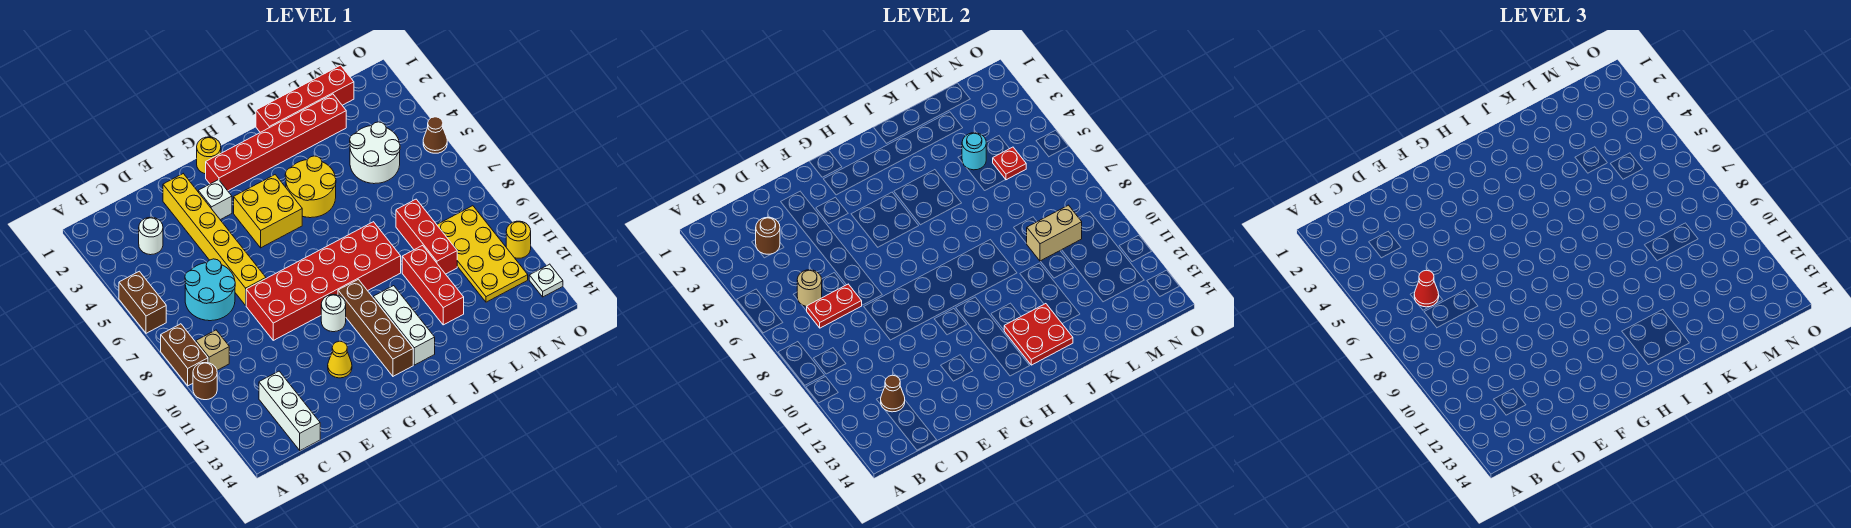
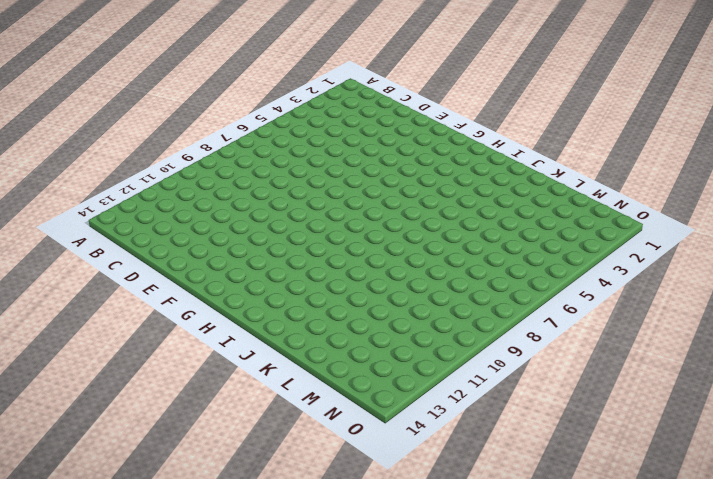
none -> brown brick A5:A6 level 1
none -> brown brick A8:A9 level 1
none -> brown round brick A10 level 1
none -> tan brick B9 level 1

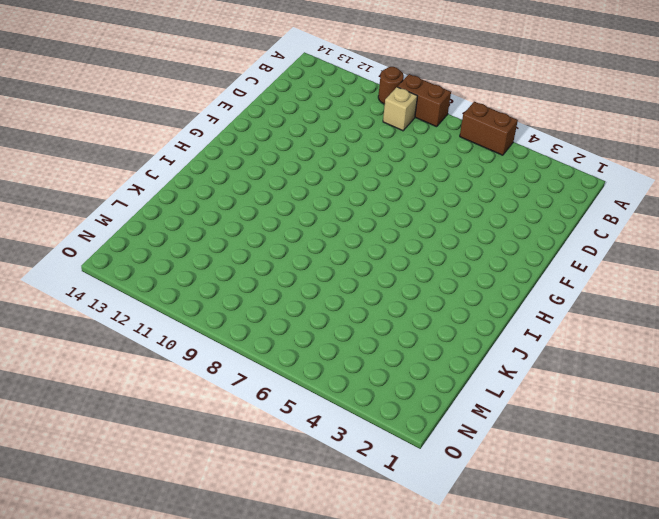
none -> white round brick C3 level 1
none -> cyan round brick C6:D7 level 1
none -> white brick C12:C14 level 1
none -> yellow brick E2:E7 level 1

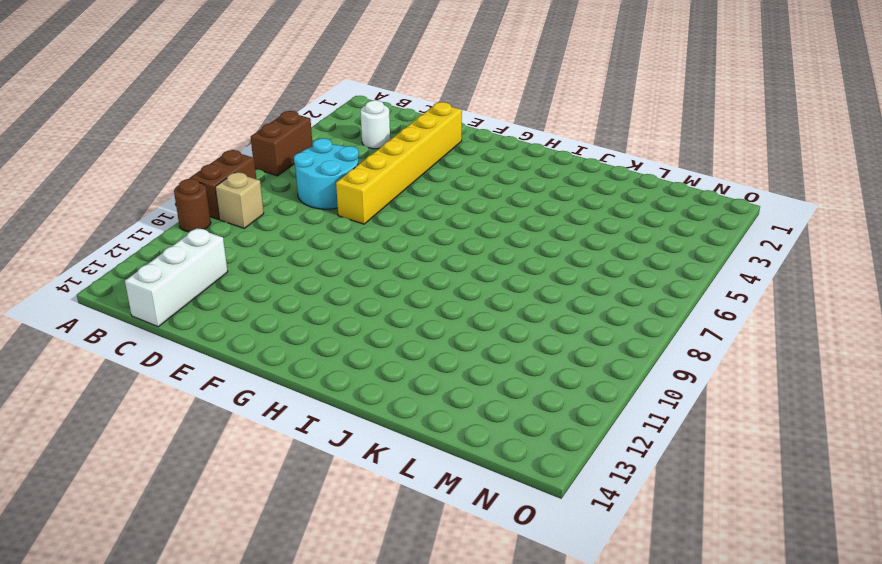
none -> red brick E8:J9 level 1
none -> white brick F3 level 1
none -> yellow cone F12 level 1
none -> yellow round brick G1 level 1

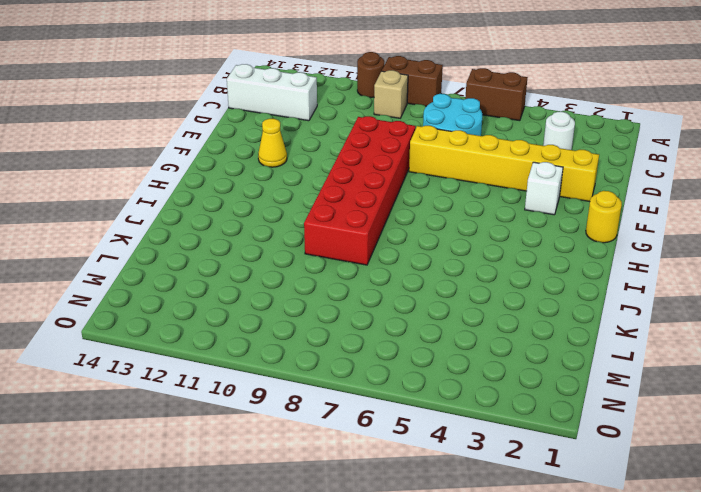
none -> red brick G2:L2 level 1
none -> yellow brick G4:H5 level 1
none -> white round brick G10 level 1
none -> brown brick H10:H13 level 1

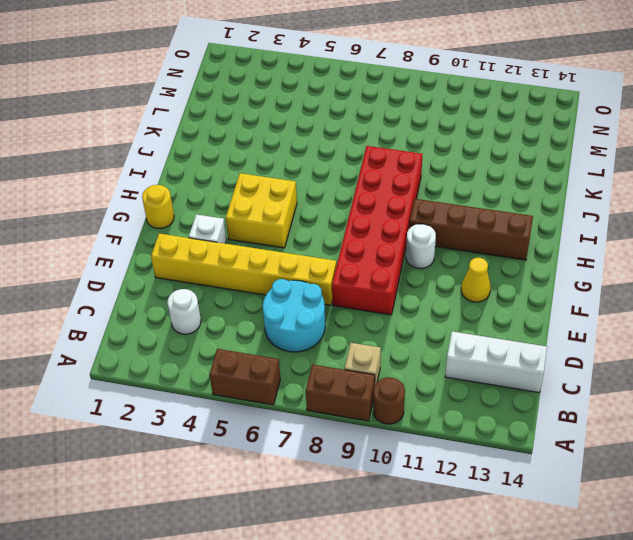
none -> red brick G2:L2 level 1
none -> yellow round brick I4:J5 level 1
none -> white brick I11:I13 level 1
none -> red brick J1:M1 level 1

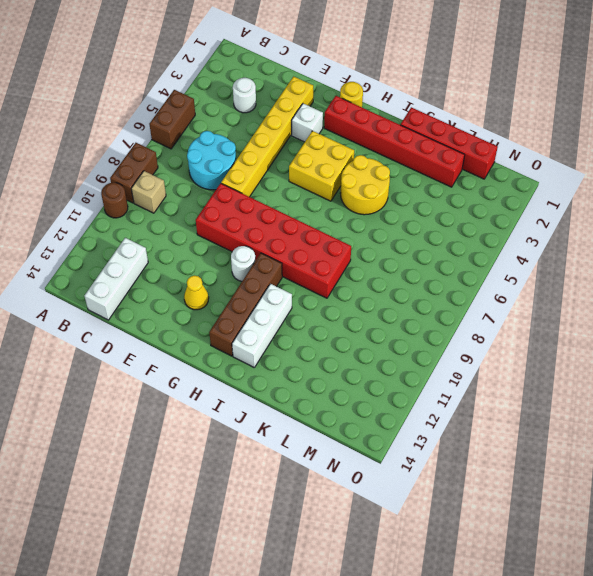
none -> red brick K10:K12 level 1
none -> white round brick L4:M5 level 1
none -> red brick L8:L10 level 1
none -> yellow plate M9:N12 level 1

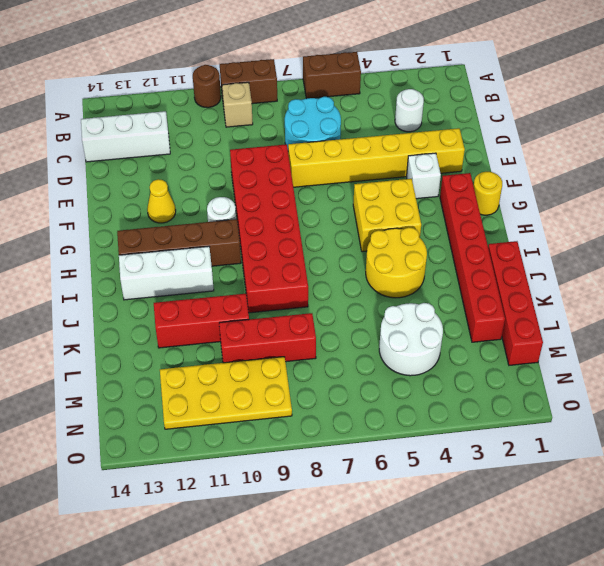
none -> brown cone O5 level 1
none -> yellow round brick O11 level 1
none -> white plate O13 level 1
none -> brown round brick C3 level 2

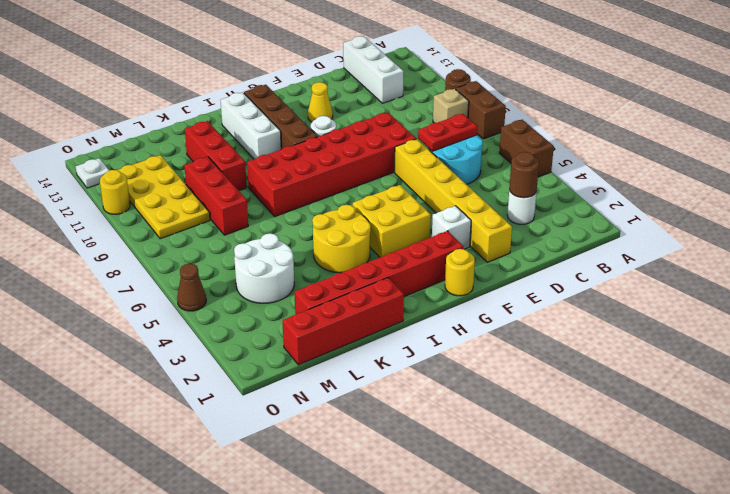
none -> tan round brick C6 level 2
none -> brown cone C12 level 2
none -> red plate I12:J13 level 2
none -> cyan round brick L4 level 2

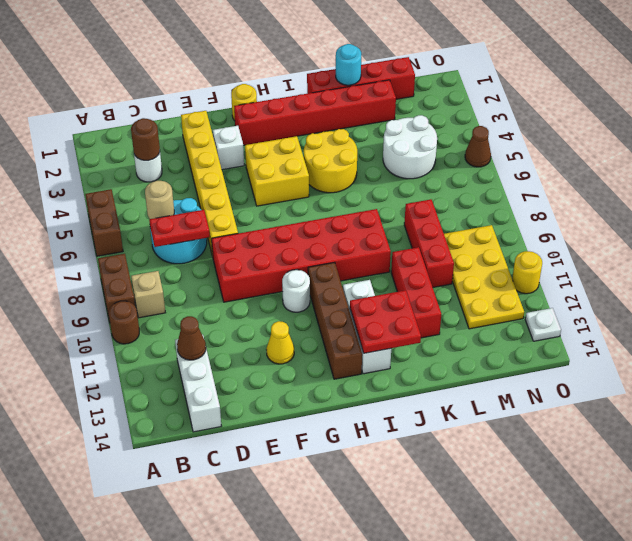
cyan round brick K1 level 2 -> cyan round brick L4 level 2
none -> tan brick L9:M9 level 2
none -> red plate M5 level 2
none -> red cone C6 level 3

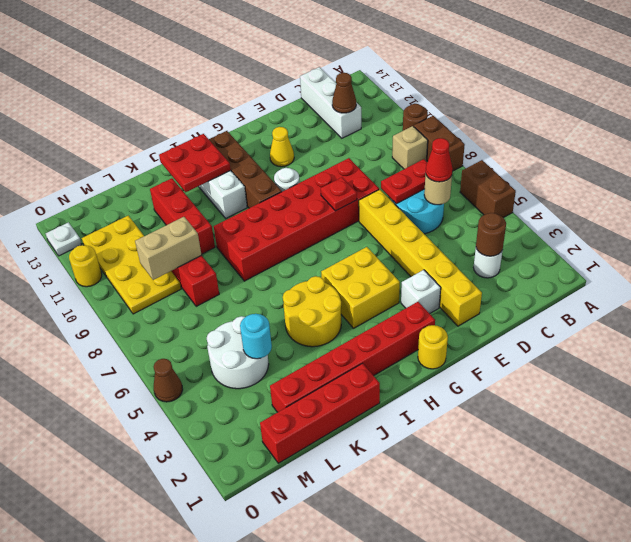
red plate F8 level 2 -> red plate M5 level 2

